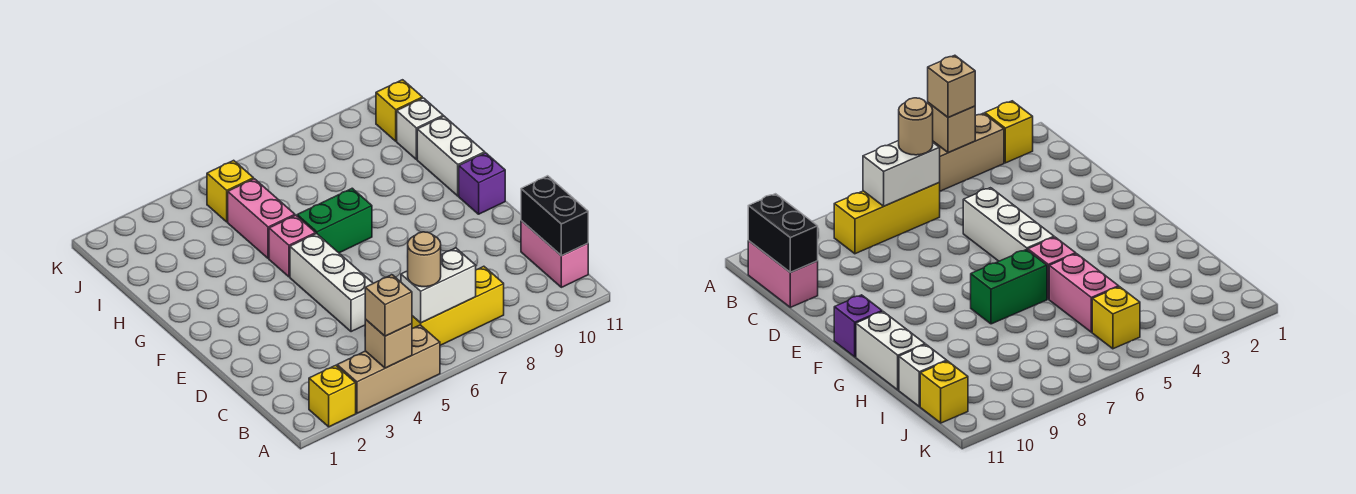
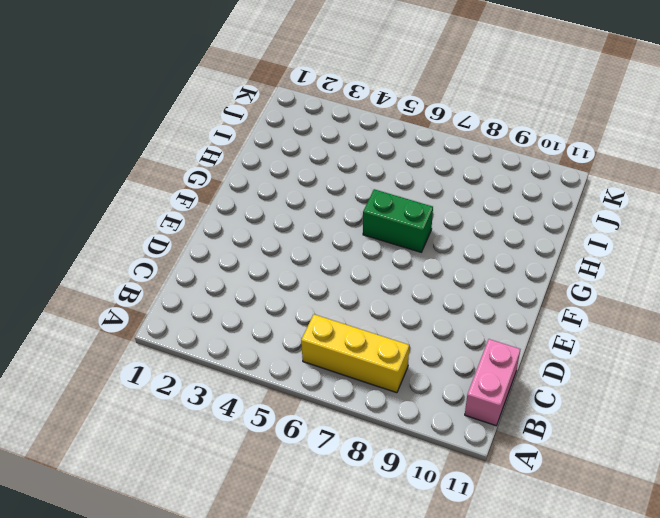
none -> yellow brick A2 level 1
none -> tan brick A3:A5 level 1
none -> white brick D5:F5 level 1

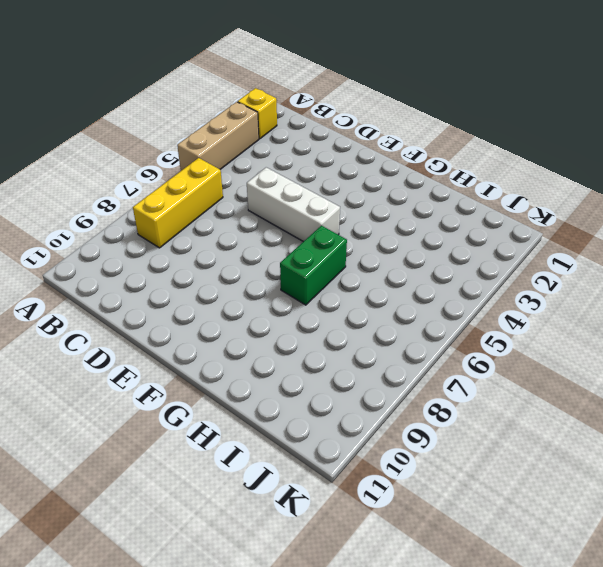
none -> pink brick B11:C11 level 1
none -> purple brick F11 level 1
none -> pink brick G5 level 1

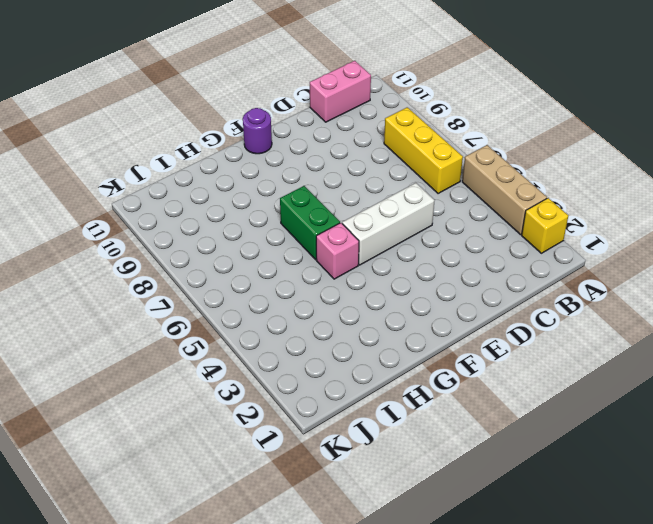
purple round brick F11 level 1 -> purple brick F11 level 1
none -> white brick G11:H11 level 1
none -> pink brick H5:I5 level 1
none -> white brick I11 level 1

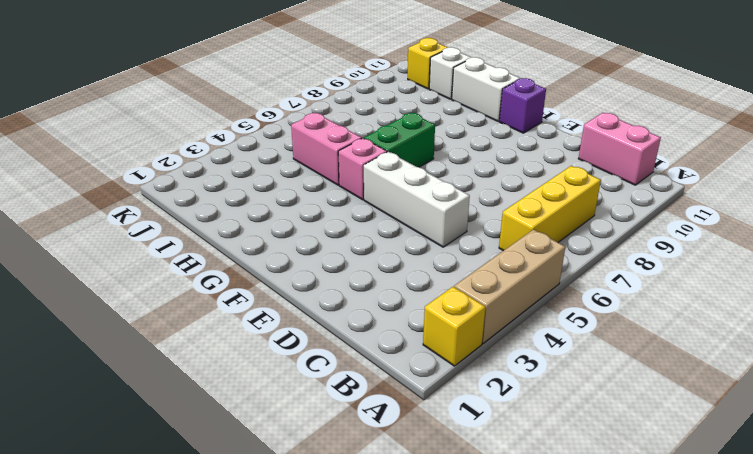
none -> yellow brick J5 level 1
none -> tan brick A4 level 2
none -> white brick B6:B7 level 2

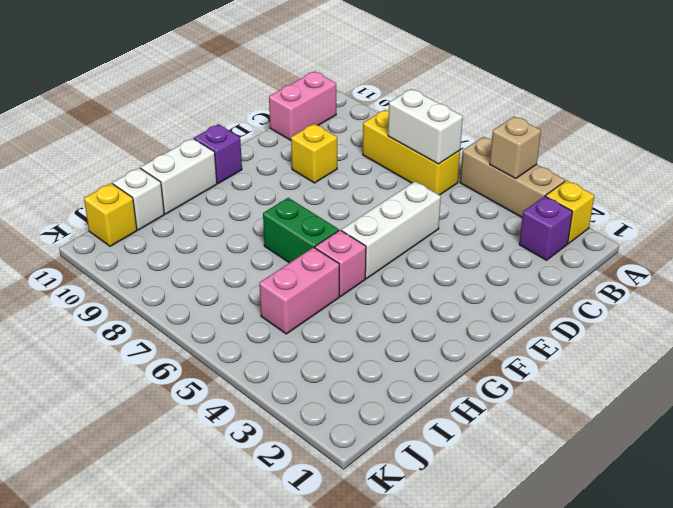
purple brick B2 level 1 -> none
yellow brick D9 level 1 -> yellow brick J5 level 1
none -> black brick B11:C11 level 2
none -> tan brick A4 level 3
none -> tan round brick B6 level 3

